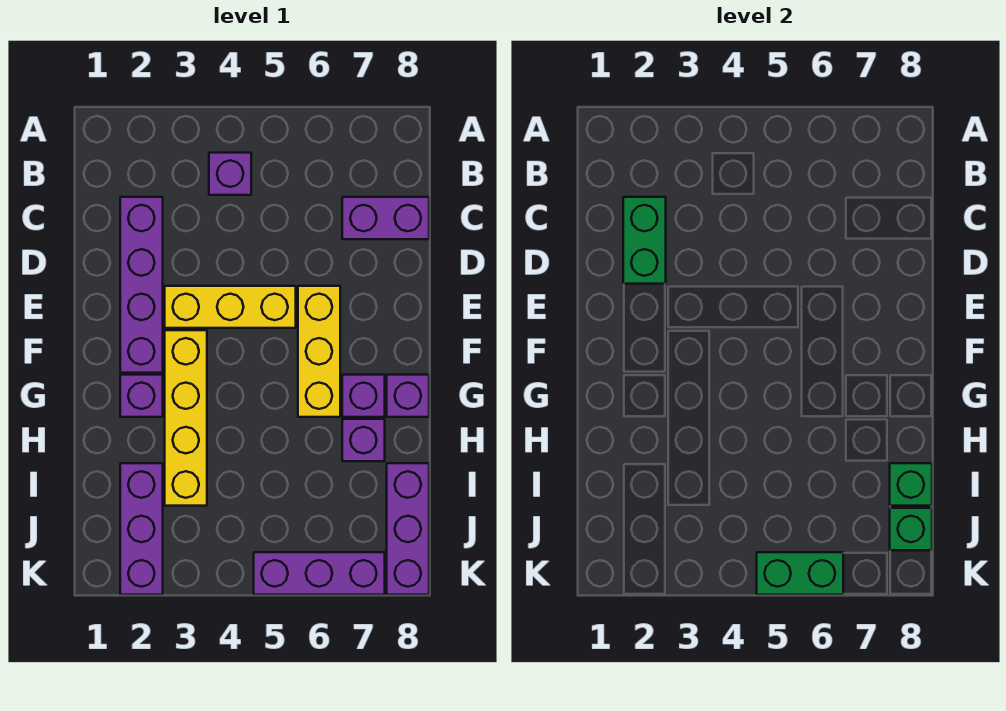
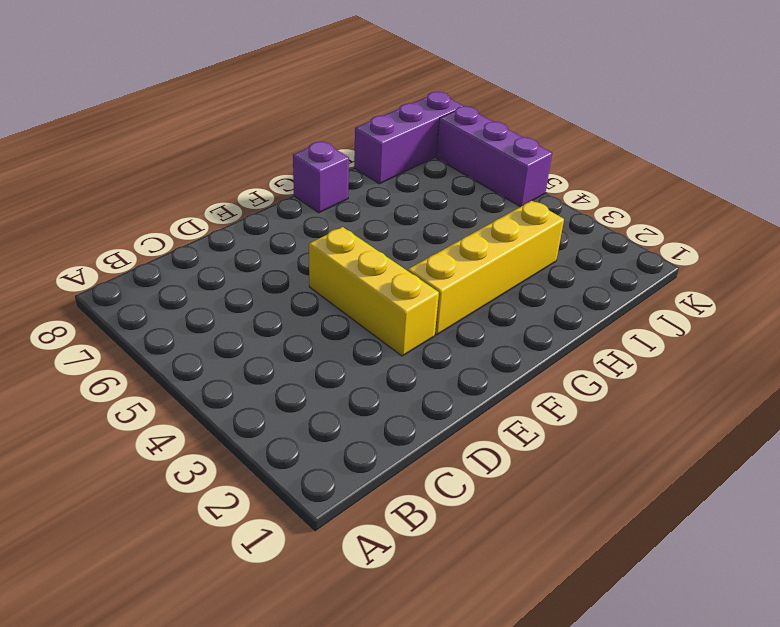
none -> purple brick B4 level 1
none -> purple brick C2:F2 level 1
none -> purple brick C7:C8 level 1

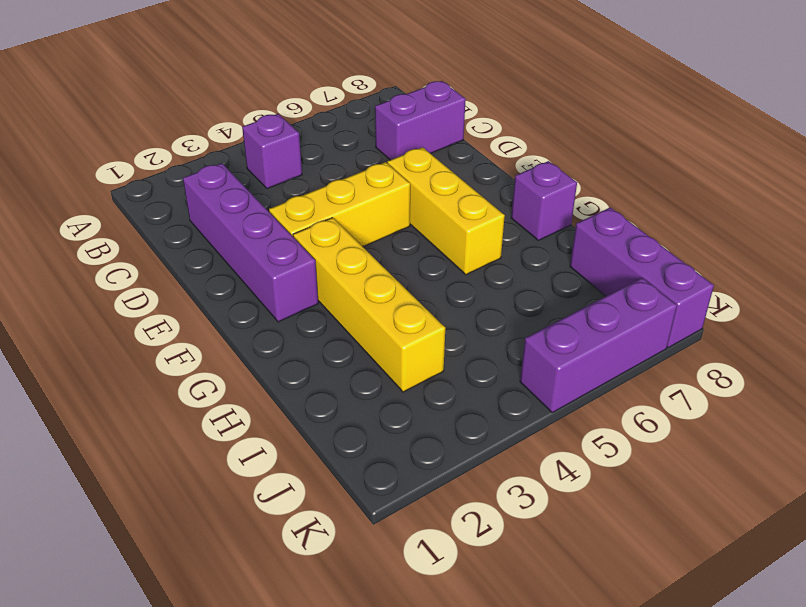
none -> purple brick G2 level 1
none -> purple brick G7 level 1
none -> purple brick H7 level 1

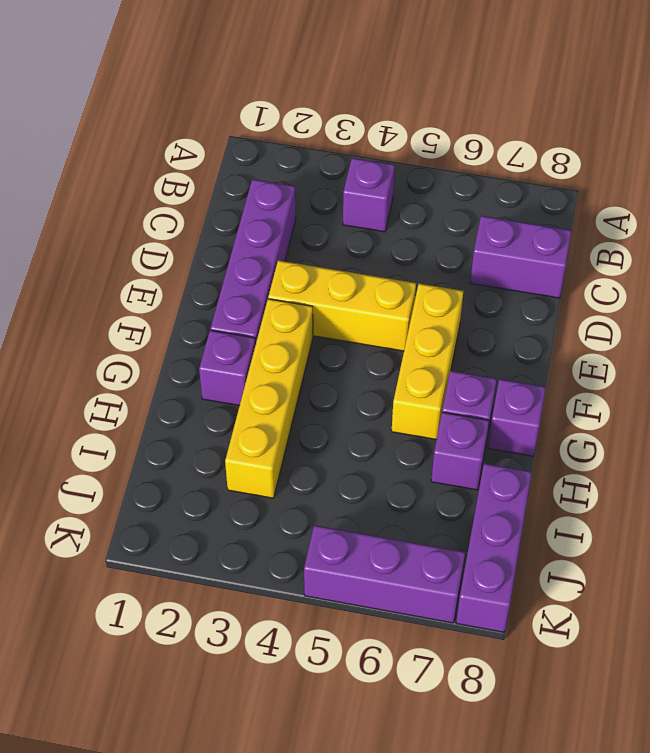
none -> purple brick I2:K2 level 1
none -> green brick C2:D2 level 2
none -> green brick I8 level 2

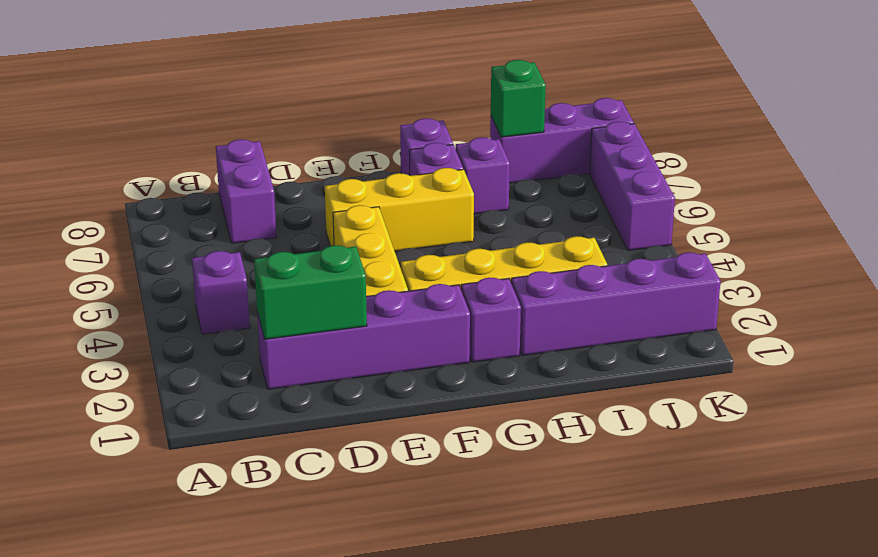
purple brick H2:K2 level 1 -> purple brick I2:K2 level 1
none -> green brick J8 level 2
none -> green brick K5:K6 level 2

